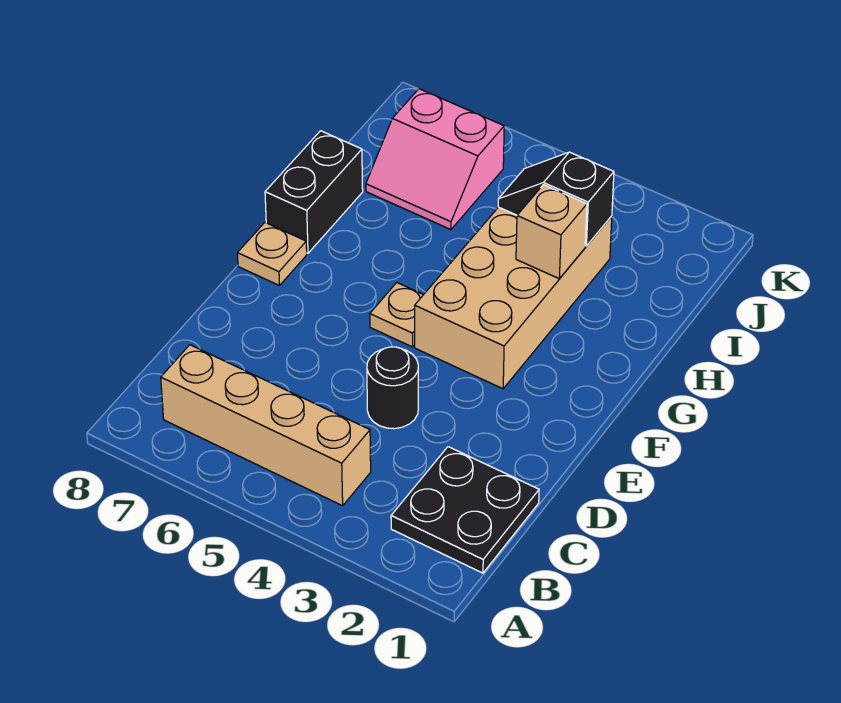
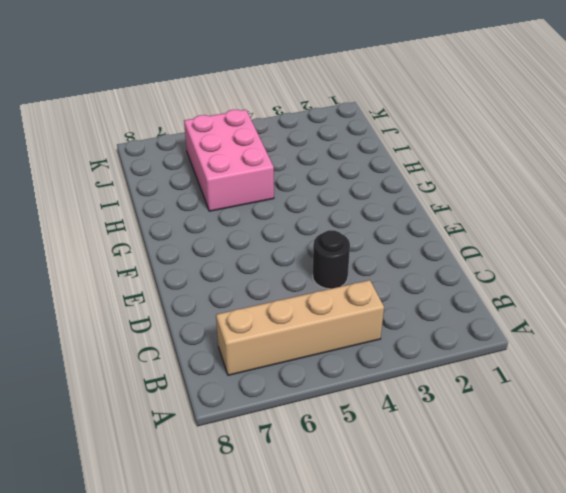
pink brick H5:J6 level 1 -> pink slope I6:J7 level 1 top J
none -> black plate B1:C2 level 1
none -> tan brick F3:I4 level 1

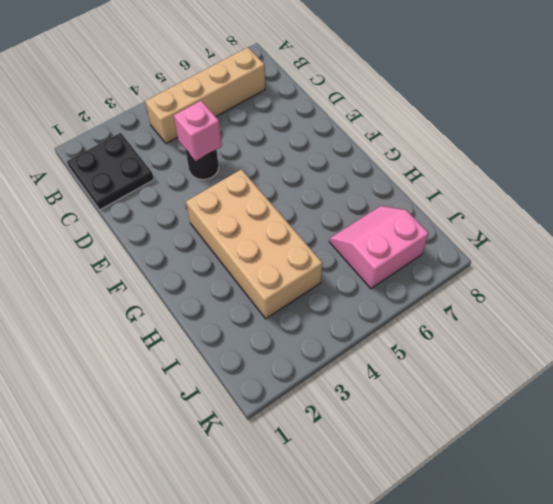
pink brick D4 level 2 -> none
none -> tan plate F5 level 1
none -> tan plate F8 level 1

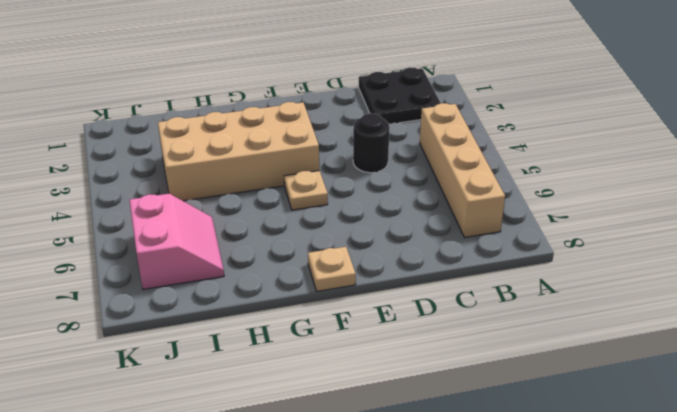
none -> black brick G8:H8 level 1
none -> tan brick H3 level 2

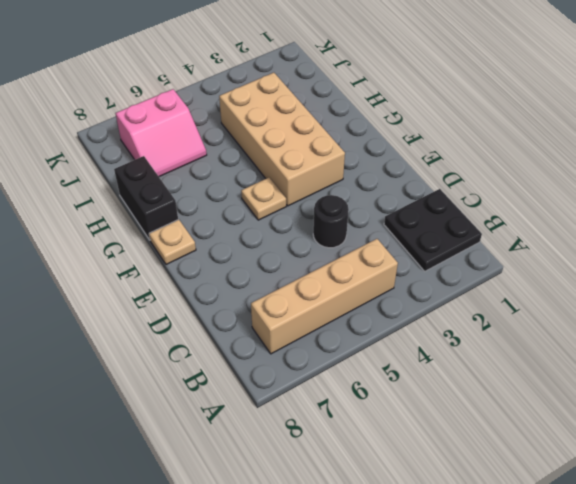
none -> tan brick H3 level 2
none -> black slope I3:I4 level 2 top 3

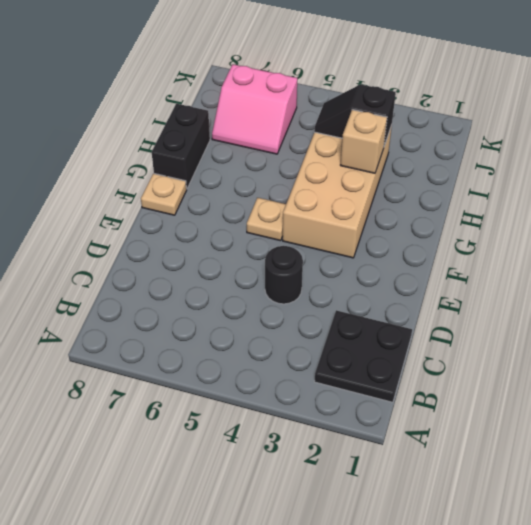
none -> tan brick B4:B7 level 1

